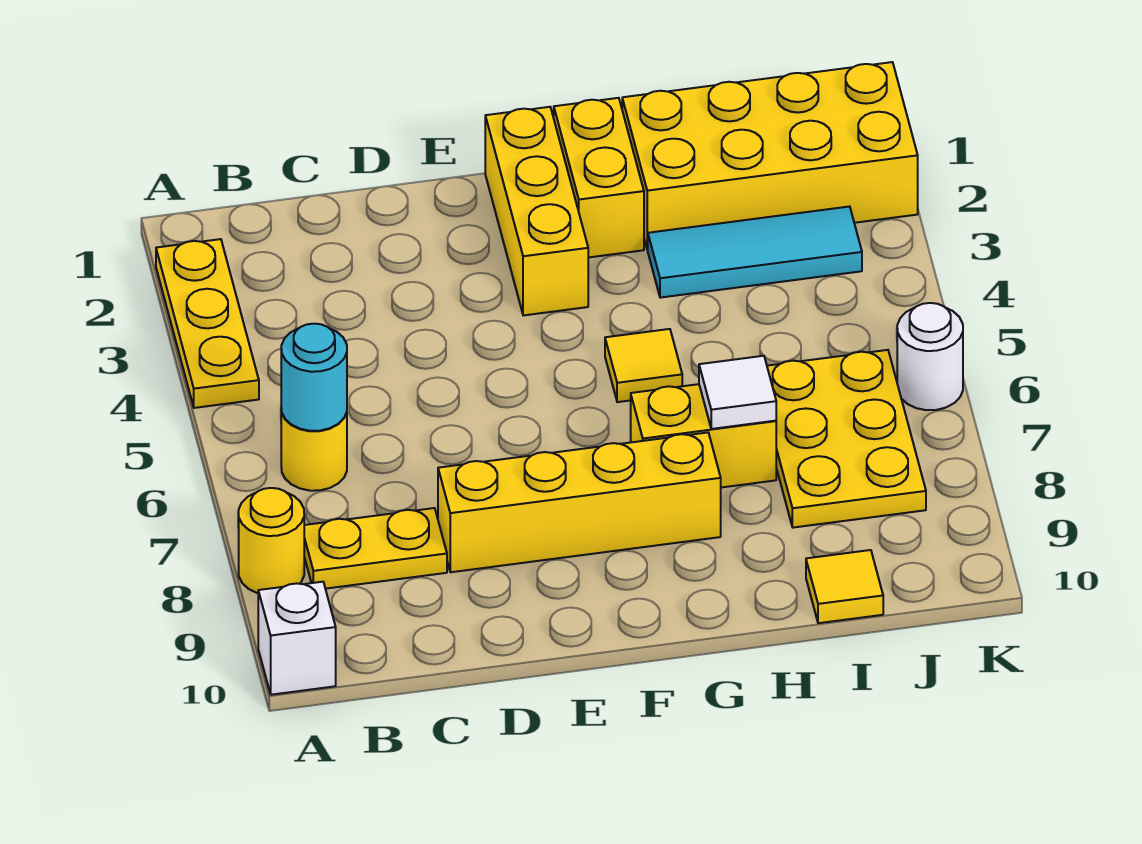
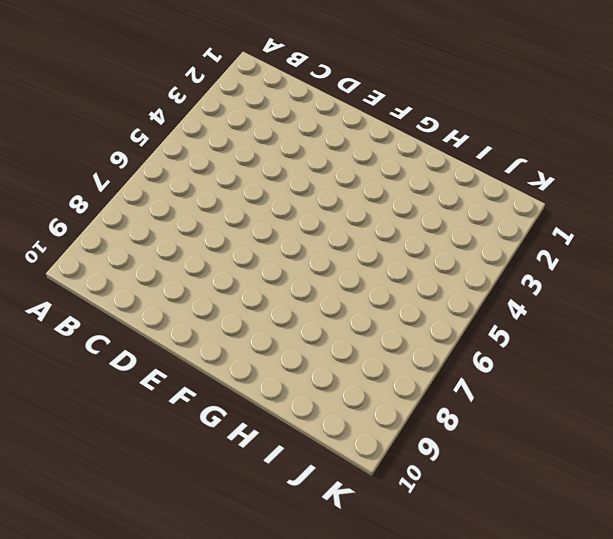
none -> yellow plate A2:A4 level 1
none -> yellow round brick A8 level 1
none -> white brick A10 level 1

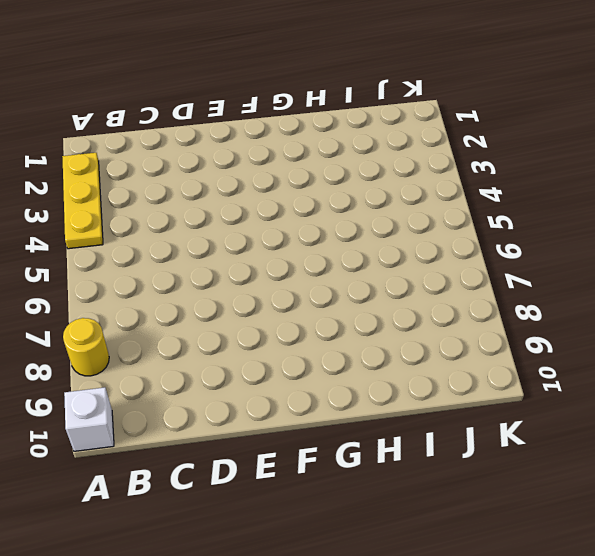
none -> yellow round brick B6 level 1
none -> yellow plate B8:C8 level 1
none -> yellow brick D8:G8 level 1

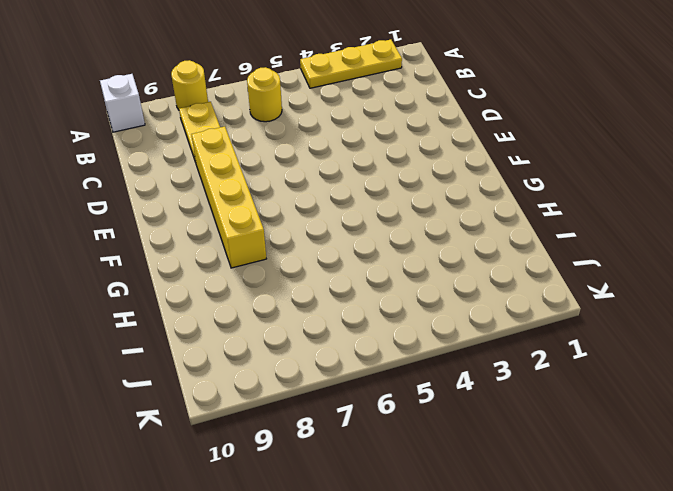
none -> yellow brick F1:F3 level 1
none -> yellow brick G1:G2 level 1
none -> yellow tile G5 level 1

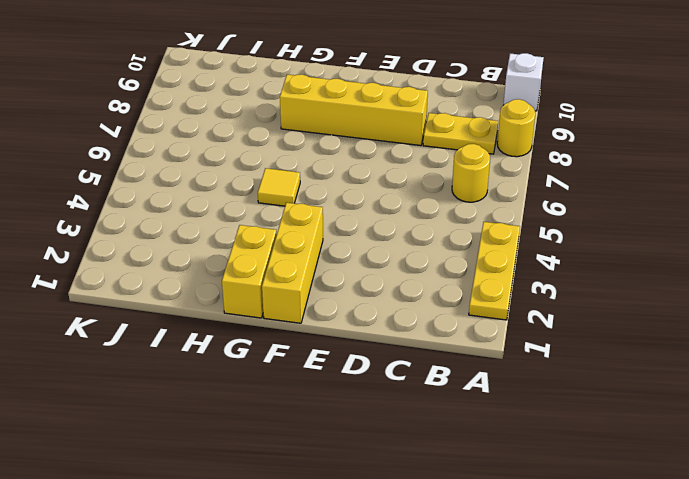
none -> yellow brick G7:H7 level 1
none -> yellow brick H1:K2 level 1
none -> cyan tile H3:J3 level 1

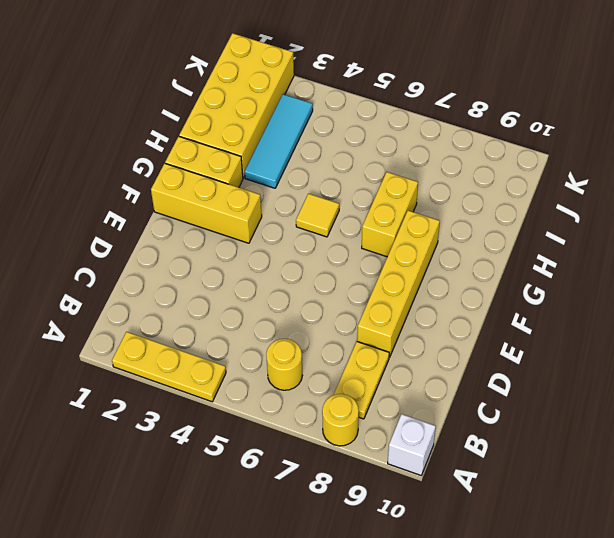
none -> yellow plate I6:J8 level 1
none -> yellow tile I10 level 1
none -> white round brick K6 level 1

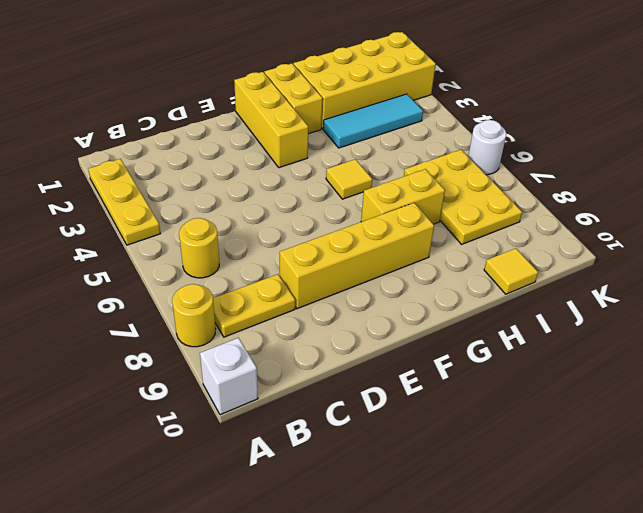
none -> cyan round brick B6 level 2
none -> white tile H7 level 2

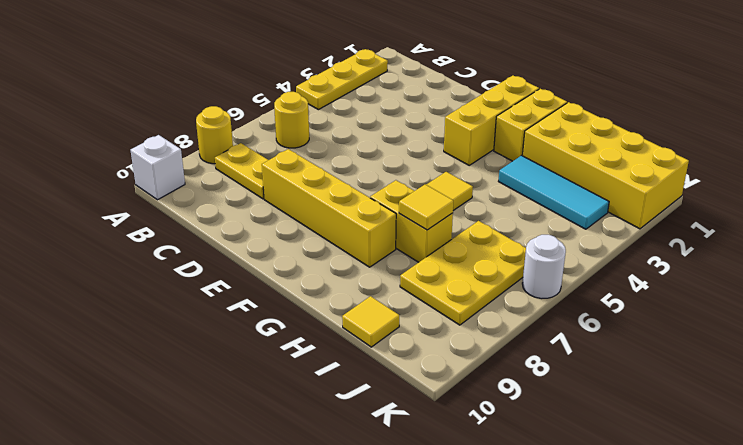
yellow tile H7 level 2 -> white tile H7 level 2
none -> cyan round brick B6 level 2

